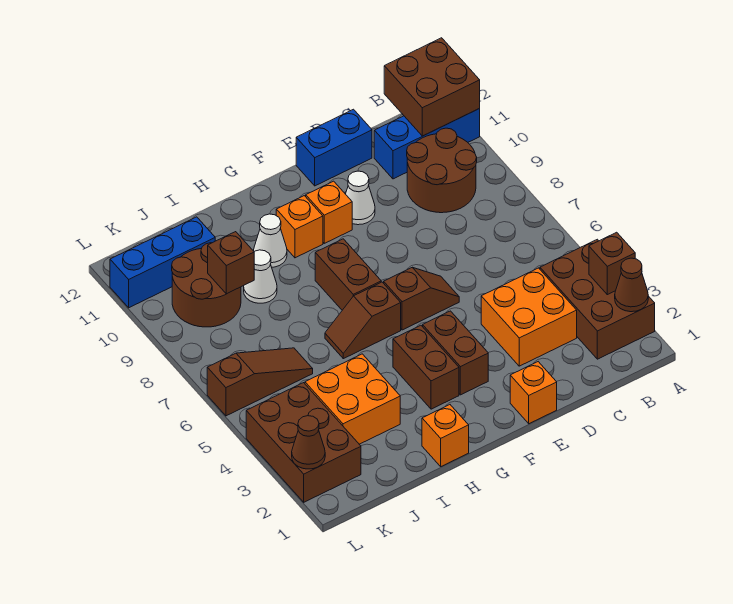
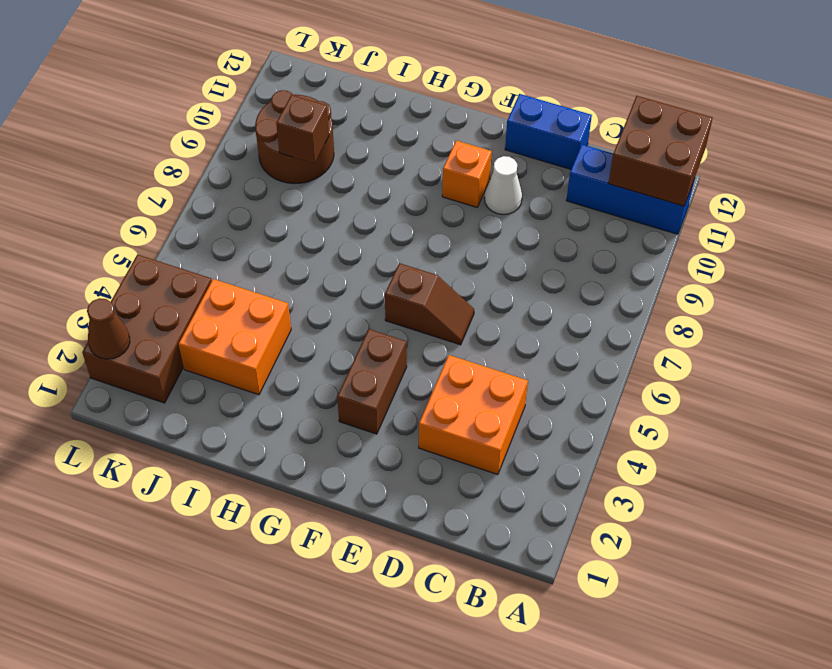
none -> brown brick A2:B4 level 1
none -> brown round brick B9:C10 level 1
none -> orange brick E1 level 1

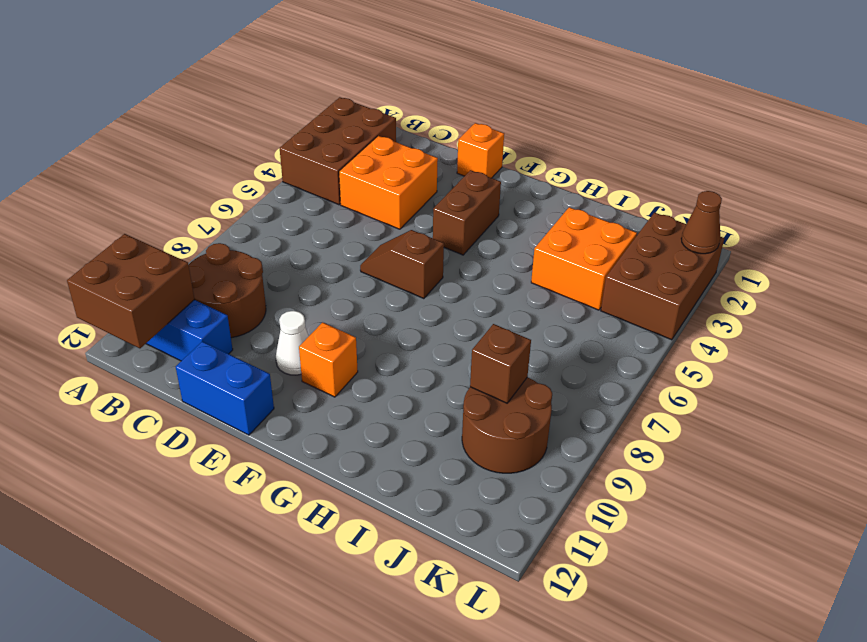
none -> brown brick G3:G4 level 1
none -> brown slope G6:H6 level 1 top G
none -> brown brick G7:G8 level 1

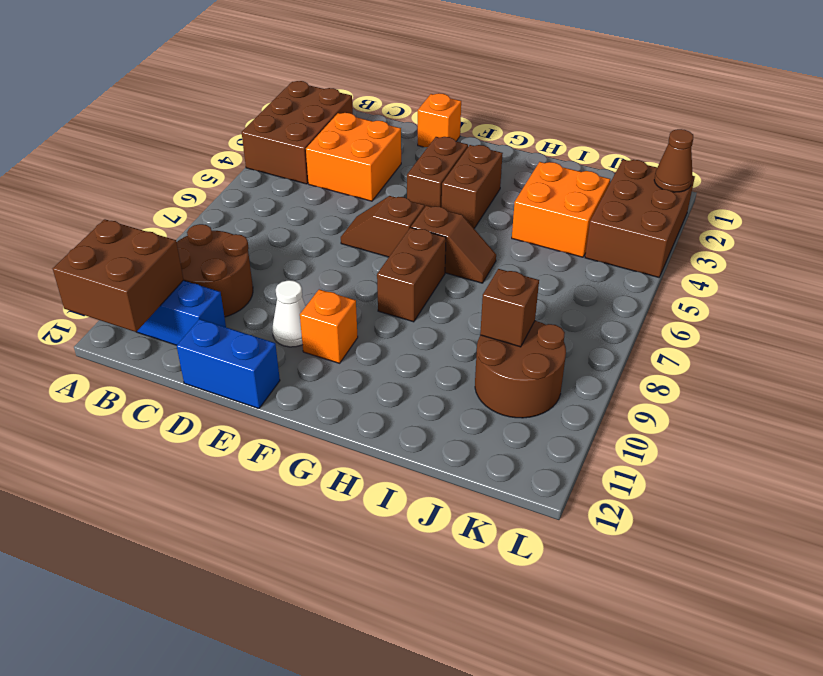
none -> orange brick G10 level 1
none -> orange brick H1 level 1
none -> white cone H10 level 1

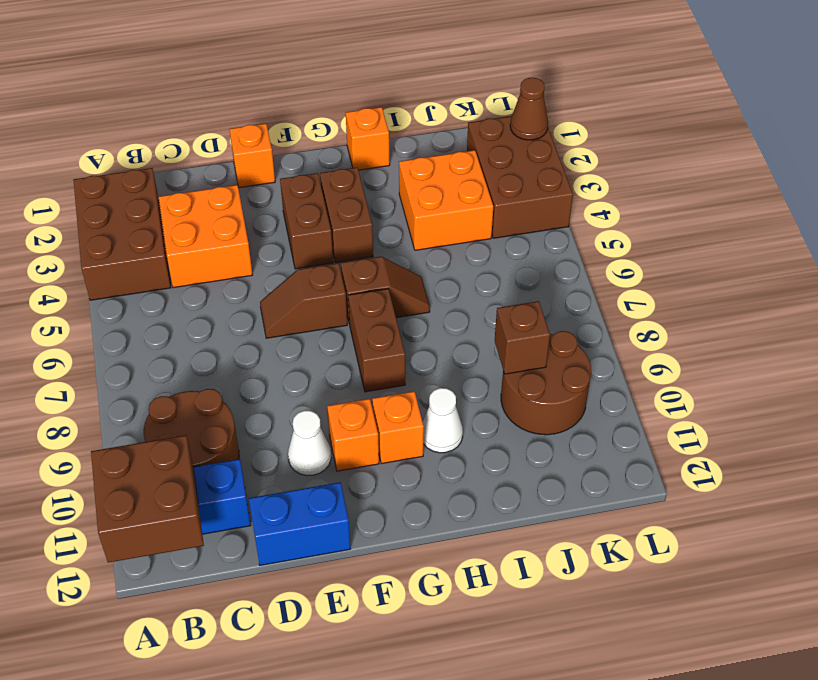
none -> white cone I9 level 1
none -> brown slope J6:L6 level 1 top L
none -> blue brick J11:L11 level 1

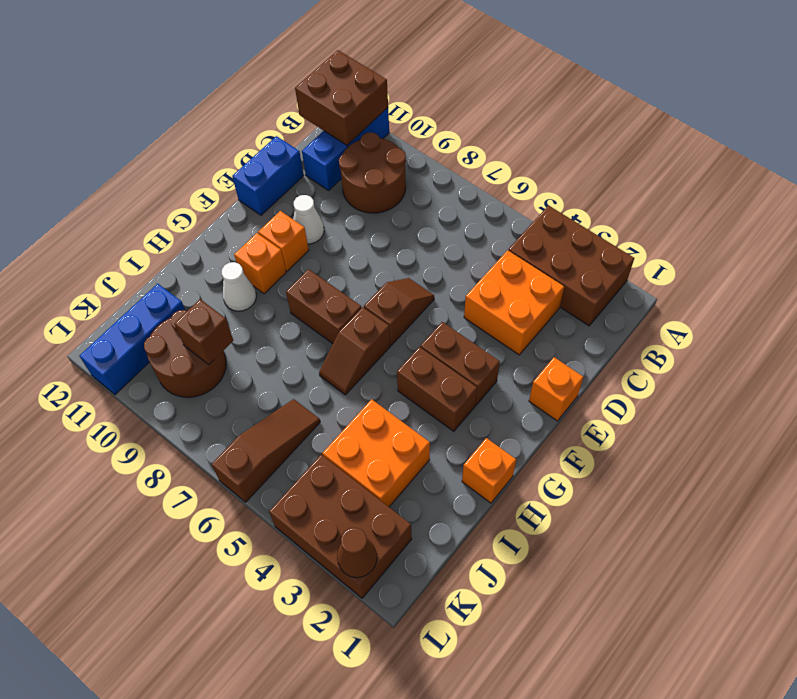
none -> white cone I9 level 1
none -> brown cone A2 level 2
none -> brown brick A3 level 2

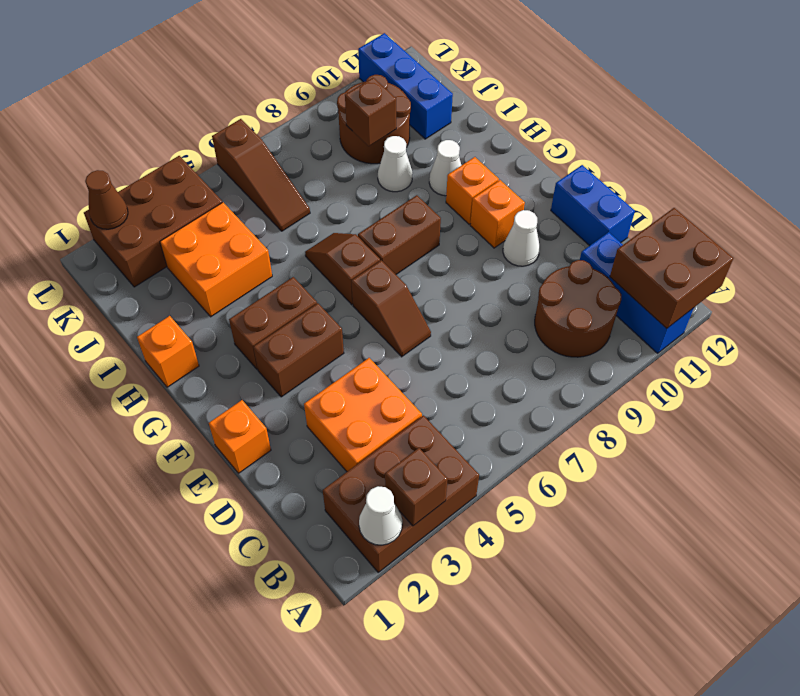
white cone A2 level 2 -> brown cone A2 level 2

